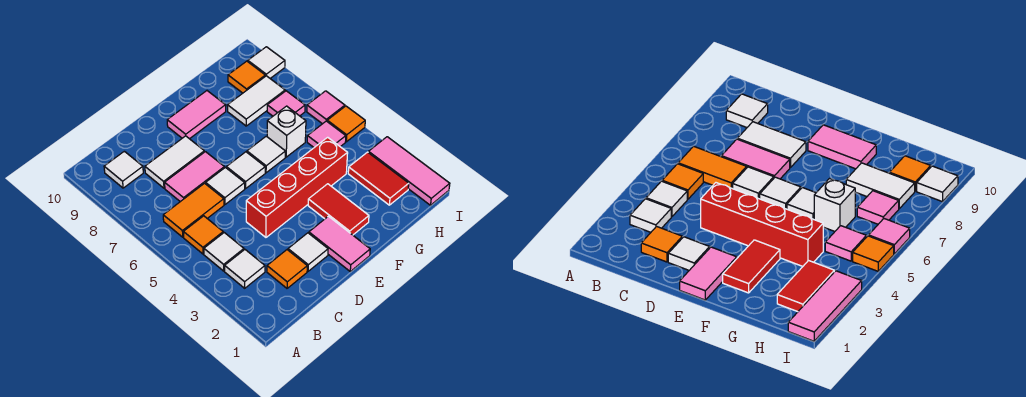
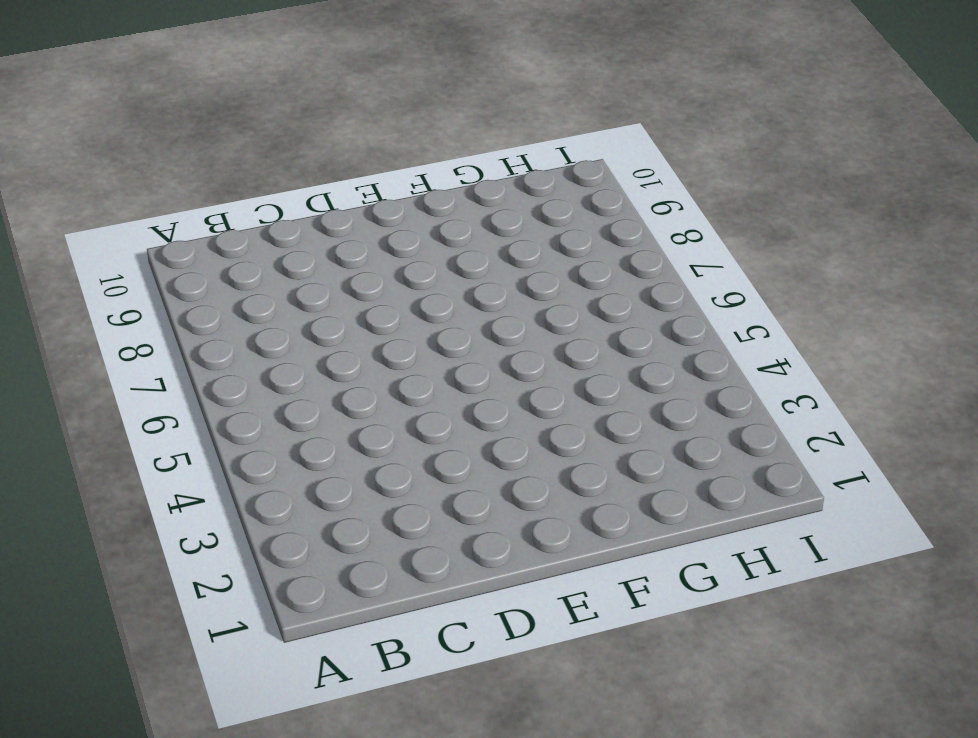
none -> white tile B3 level 1
none -> white tile B4 level 1
none -> orange tile B5 level 1

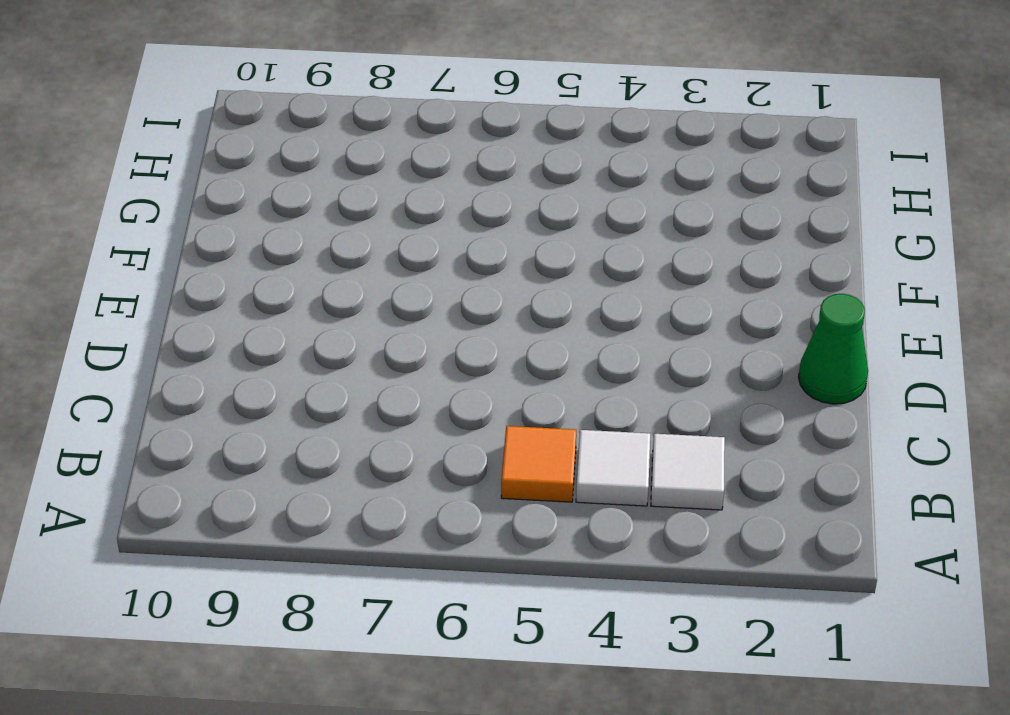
green cone D1 level 1 -> none
none -> orange tile B6:C6 level 1
none -> white tile B9 level 1
none -> orange tile C2 level 1

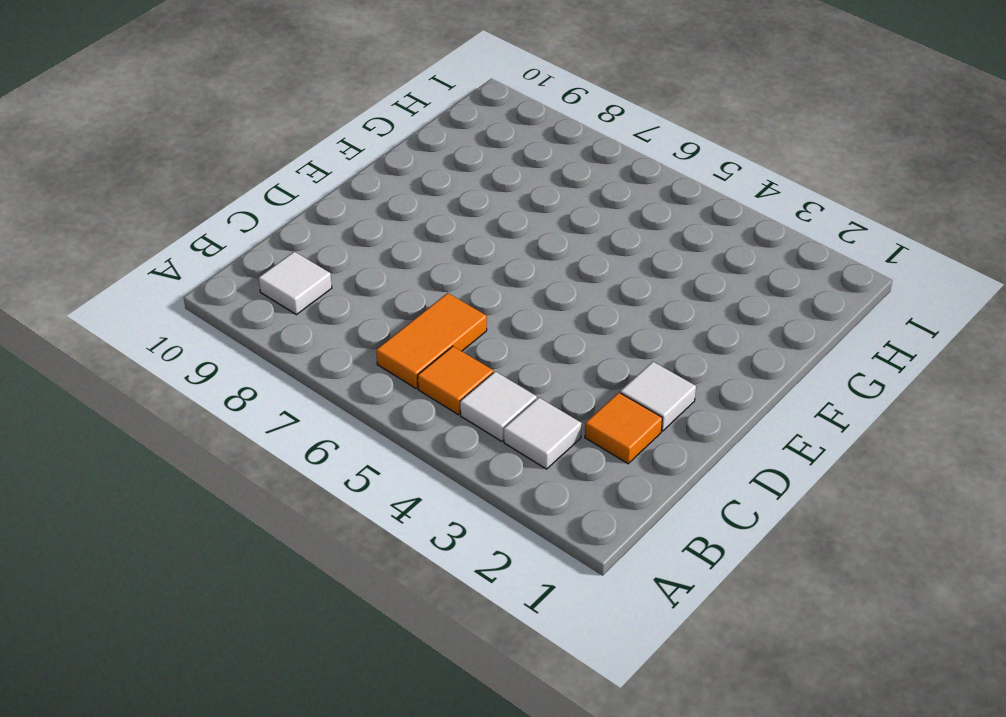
none -> pink tile C7:D7 level 1
none -> white tile C8:D8 level 1
none -> red brick D4:G4 level 1

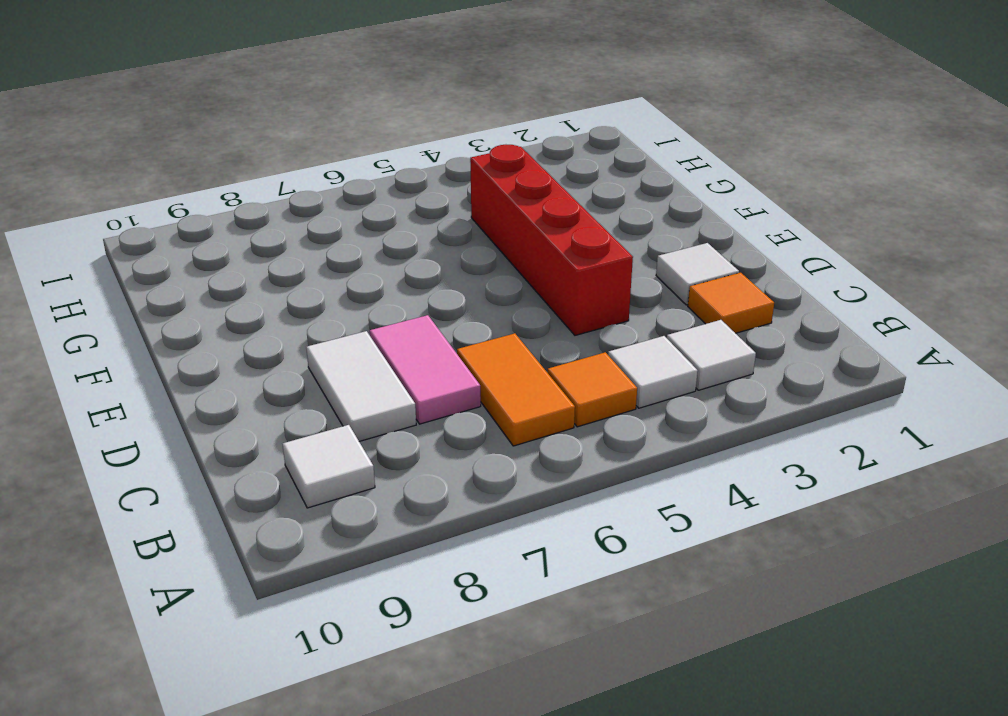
none -> white tile D6 level 1
none -> pink tile E1:E2 level 1
none -> white tile E6 level 1

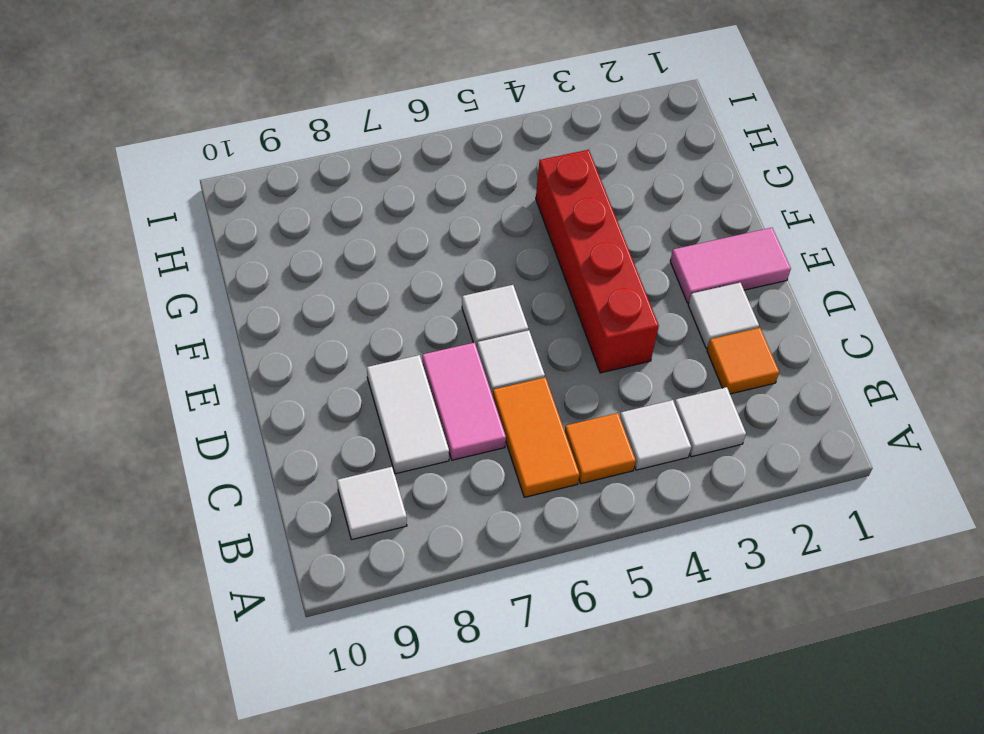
none -> pink tile E9:F9 level 1
none -> red tile F2:F3 level 1
none -> white tile F6 level 1

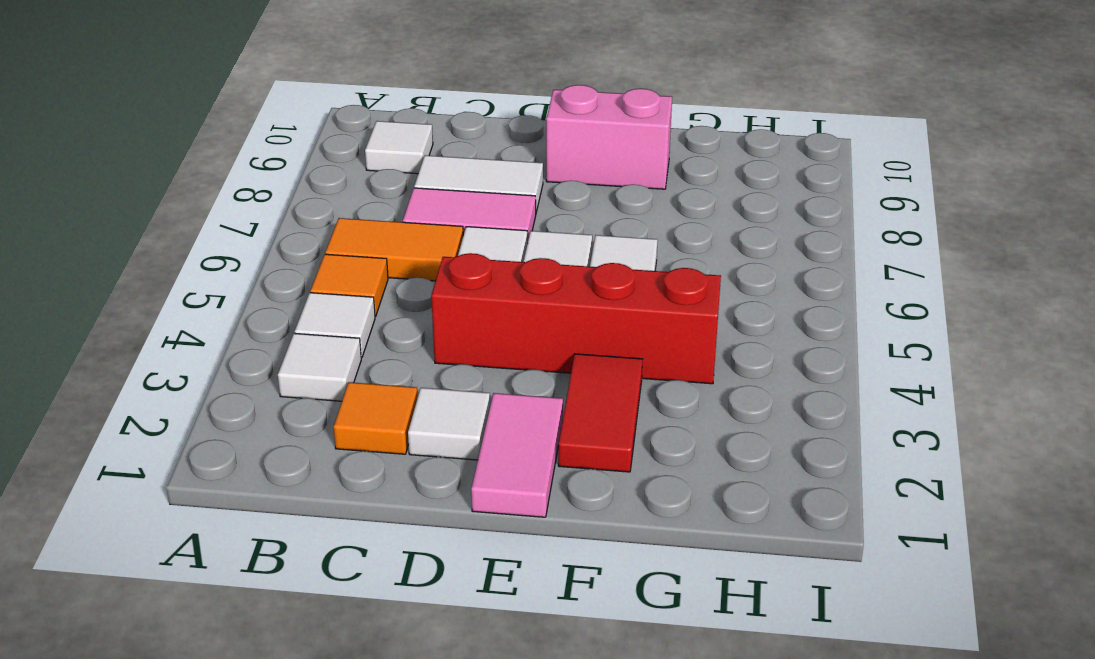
pink brick E9:F9 level 1 -> pink tile E9:F9 level 1
none -> white brick G6 level 1
none -> white tile G8:H8 level 1
none -> red tile H2:H3 level 1

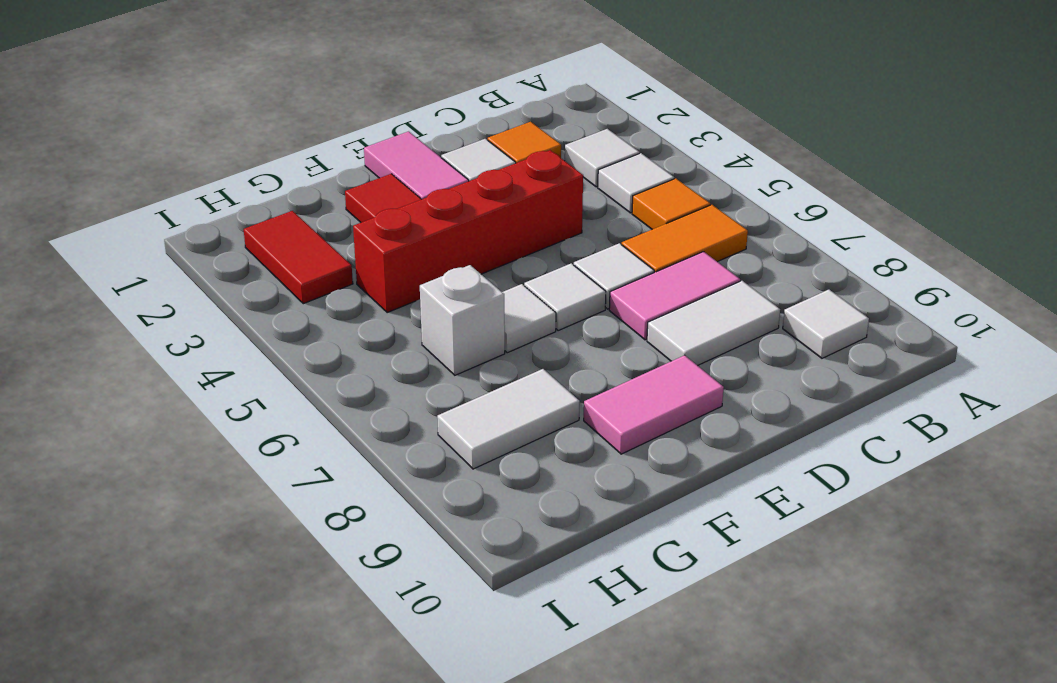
none -> pink tile H5 level 1
none -> pink tile H7 level 1
none -> orange tile H9 level 1

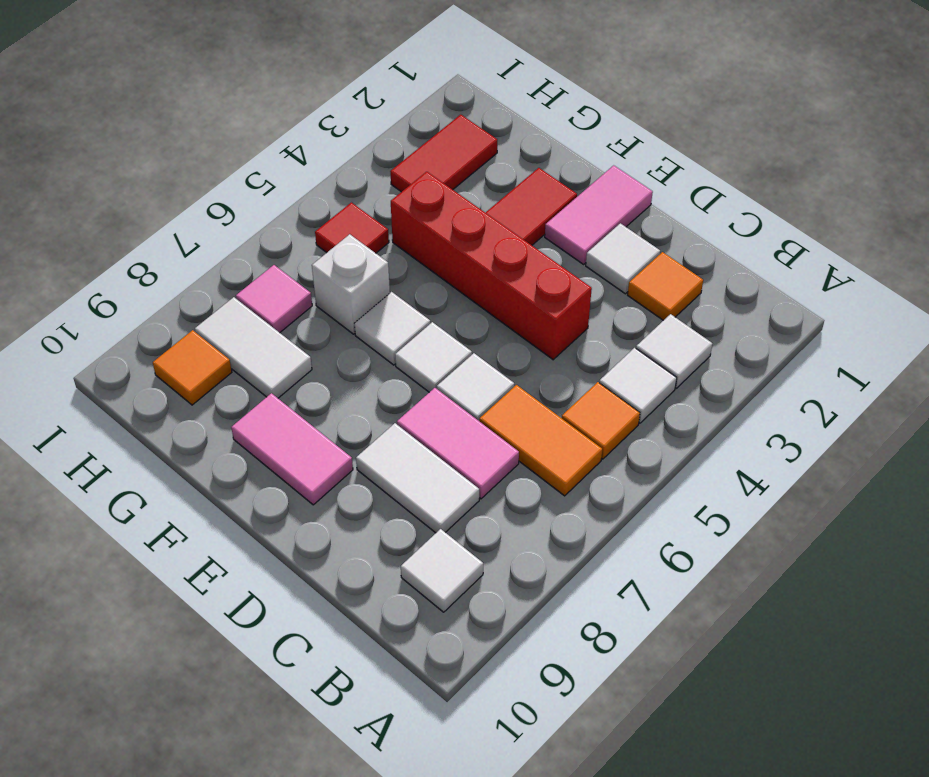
red tile H5 level 1 -> pink tile H5 level 1
none -> pink tile I1:I3 level 1
none -> orange tile I5 level 1
none -> pink tile I6 level 1

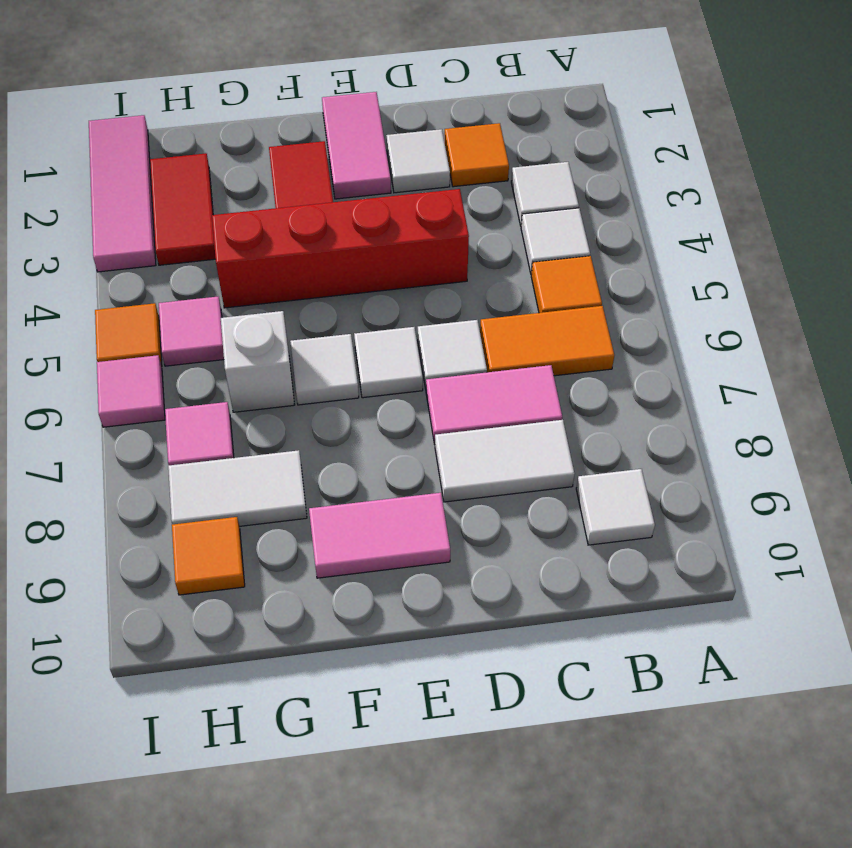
none -> white tile I9 level 1

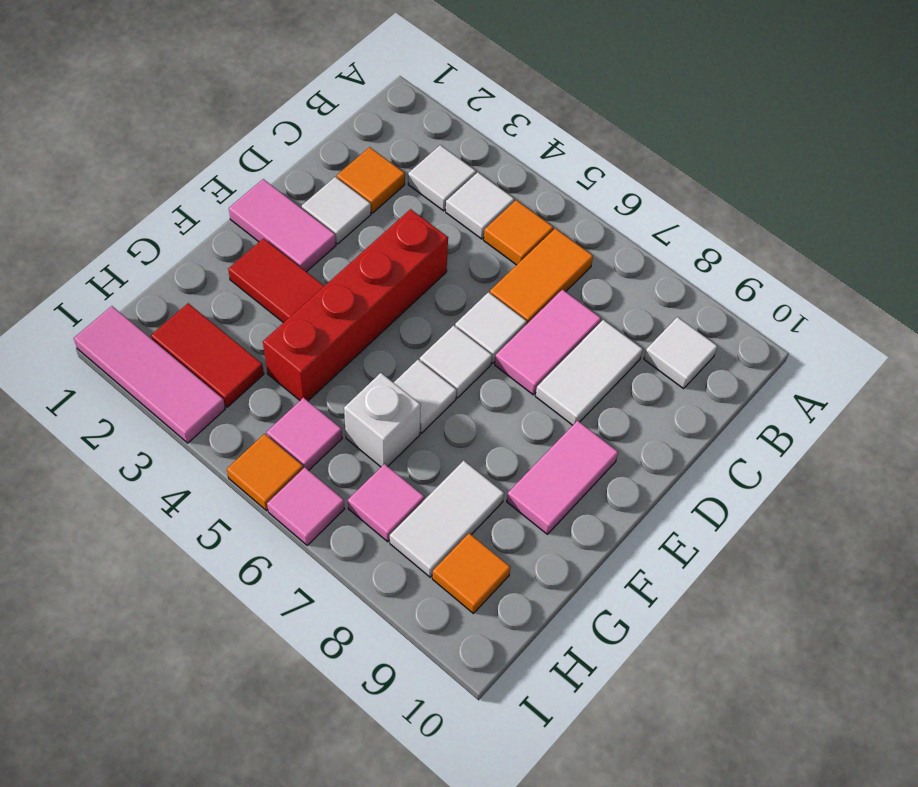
none -> white tile I9 level 1

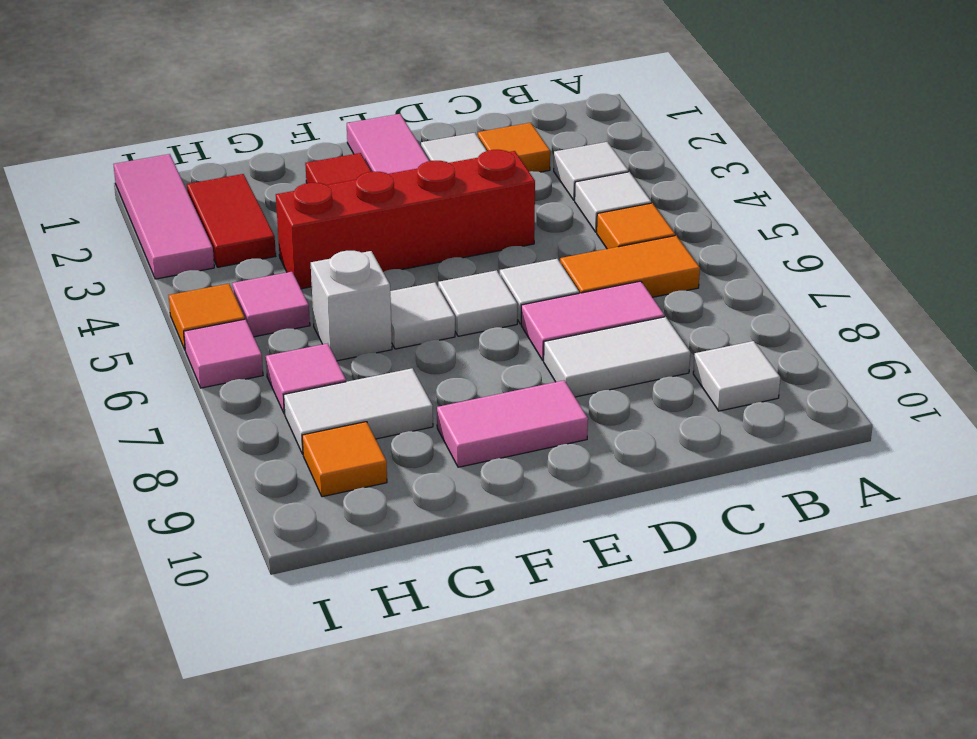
none -> white tile I9 level 1

